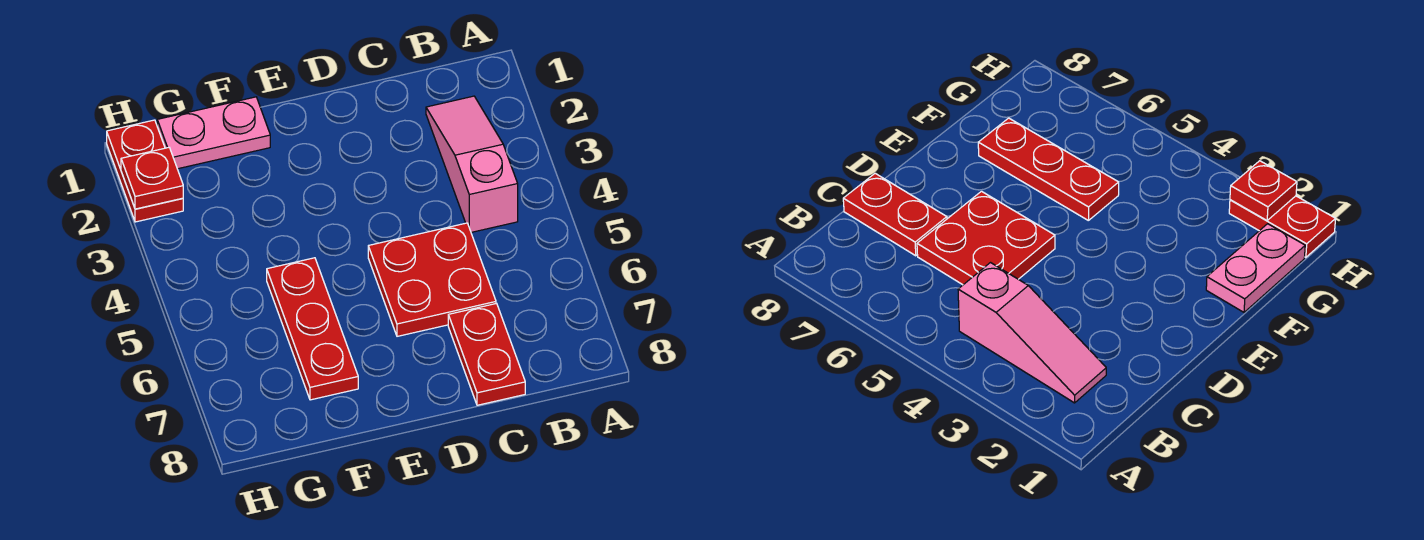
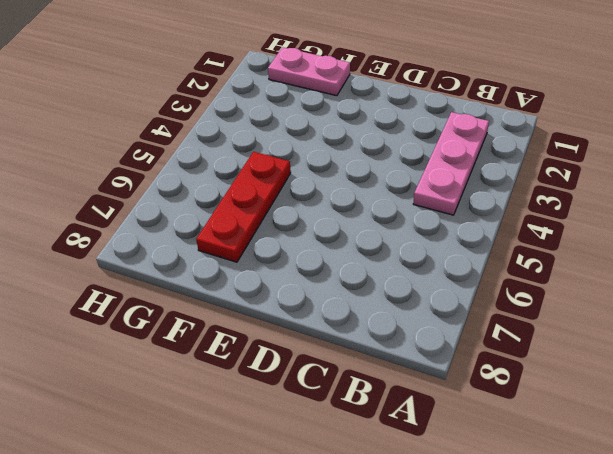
pink plate B2:B4 level 1 -> pink slope B2:B4 level 1 top 4
none -> red plate C5:D6 level 1
none -> red plate C7:C8 level 1

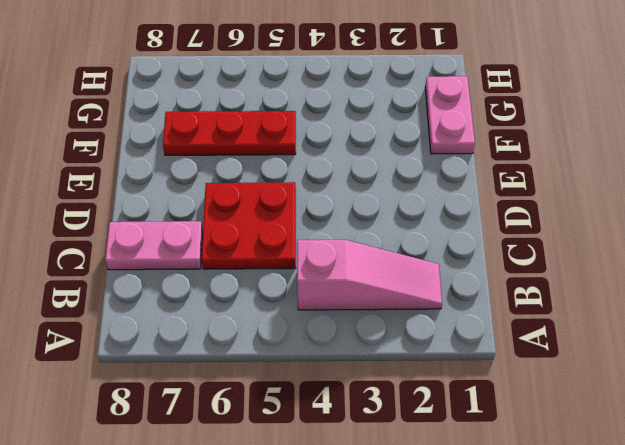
pink plate C7:C8 level 1 -> red plate C7:C8 level 1
none -> red plate H1:H2 level 1
none -> red plate H2 level 2

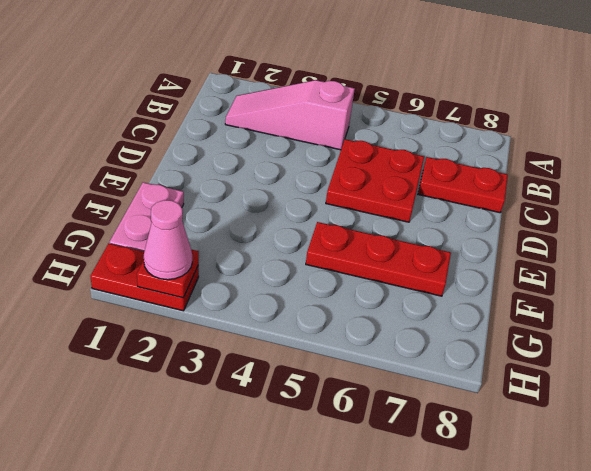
pink cone H2 level 3 -> none

